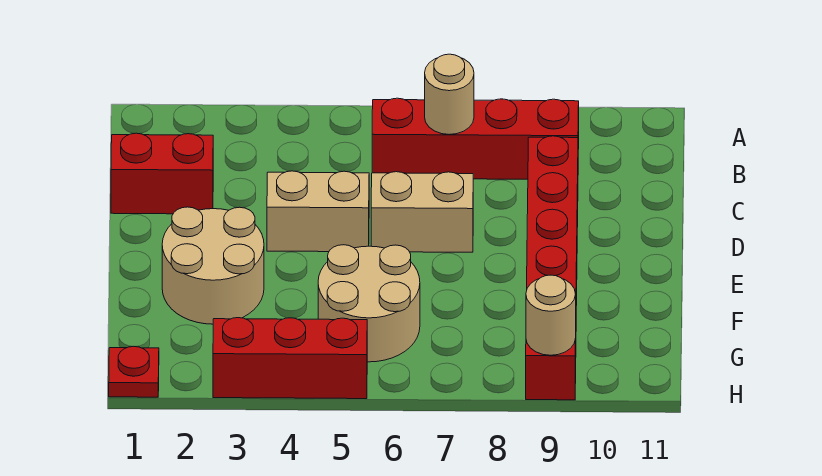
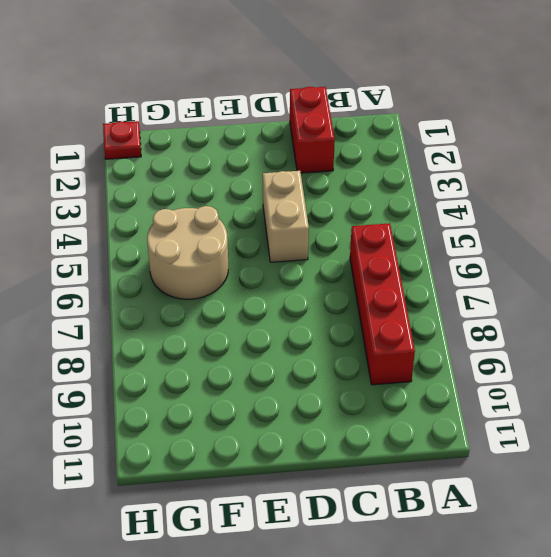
none -> red brick C9:H9 level 1
none -> tan brick D6:D7 level 1

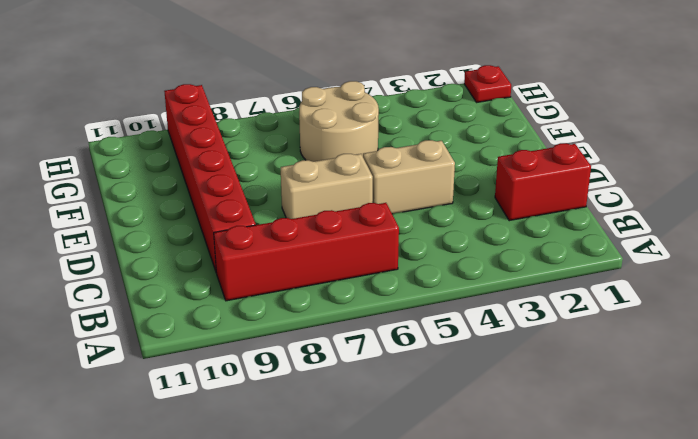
none -> tan round brick E2:F3 level 1
none -> red brick H3:H5 level 1

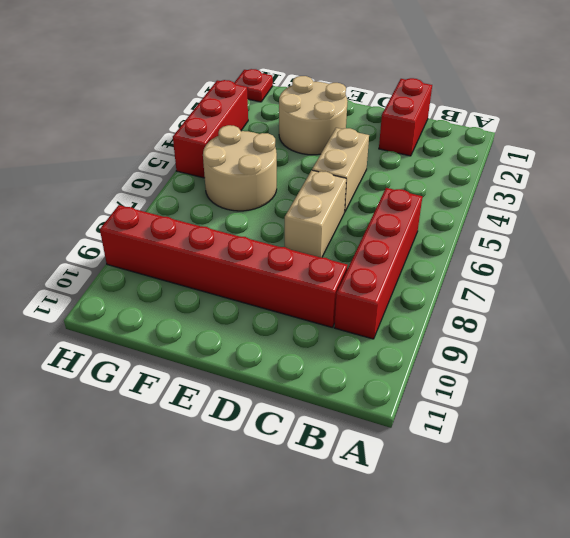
none -> tan round brick B7 level 2
none -> tan round brick H9 level 2

